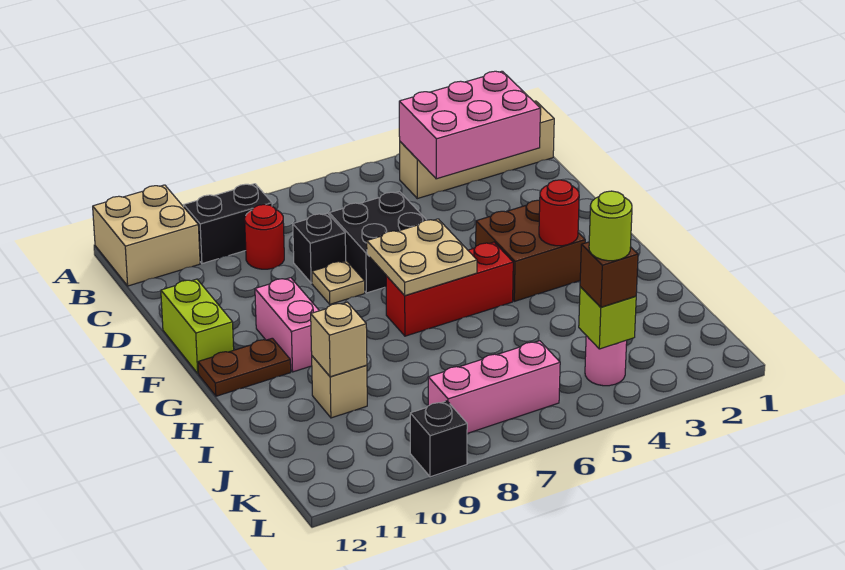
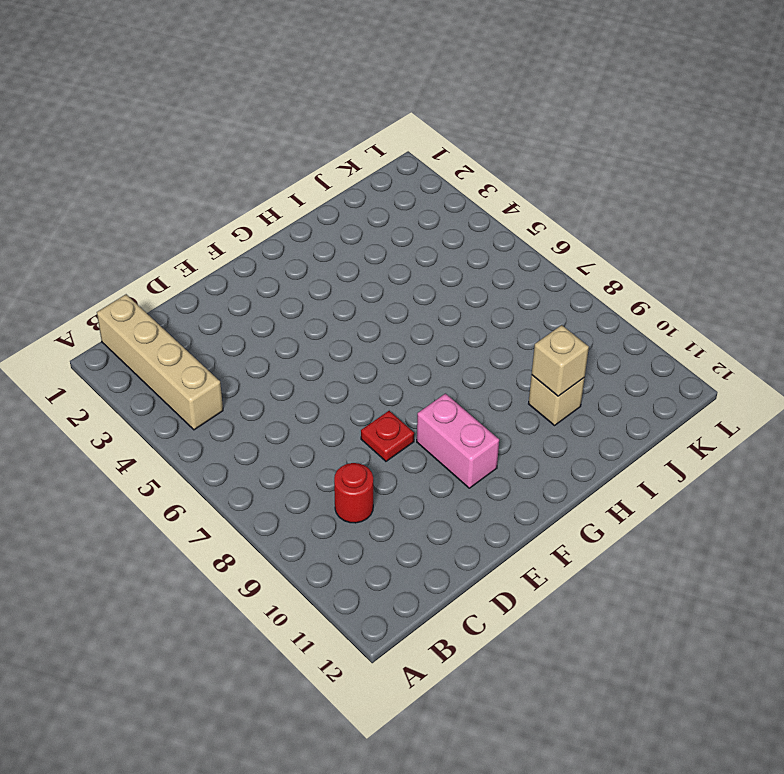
red plate E8 level 1 -> tan plate E8 level 1
pink brick F9:F10 level 1 -> pink brick F10:G10 level 1
none -> tan brick A11:B12 level 1
none -> black brick B9:B10 level 1
none -> black brick D6:E7 level 1

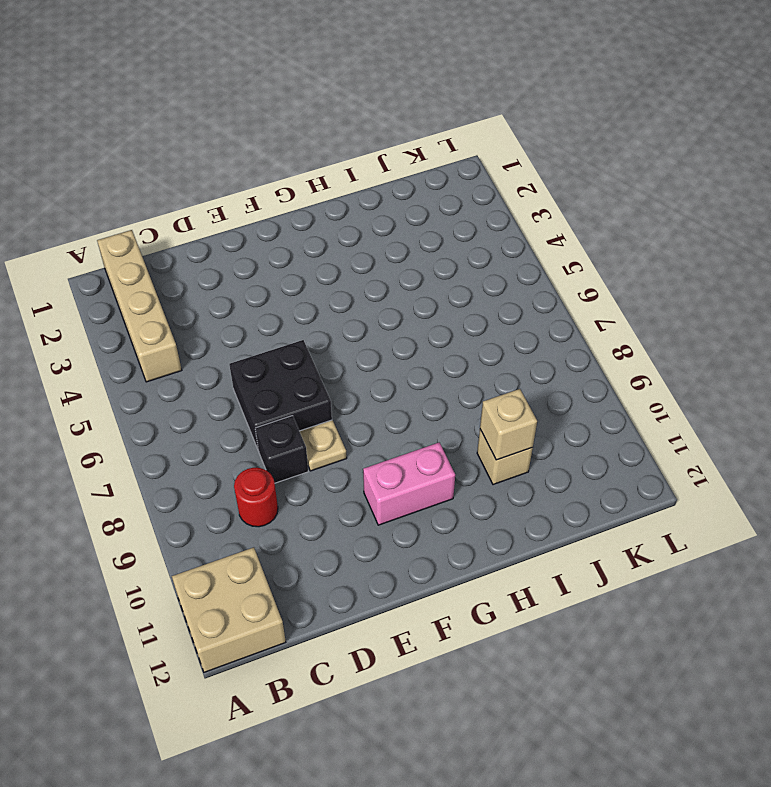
none -> black brick B9:B10 level 1
none -> lime brick E12:F12 level 1
none -> brown brick F3:G4 level 1

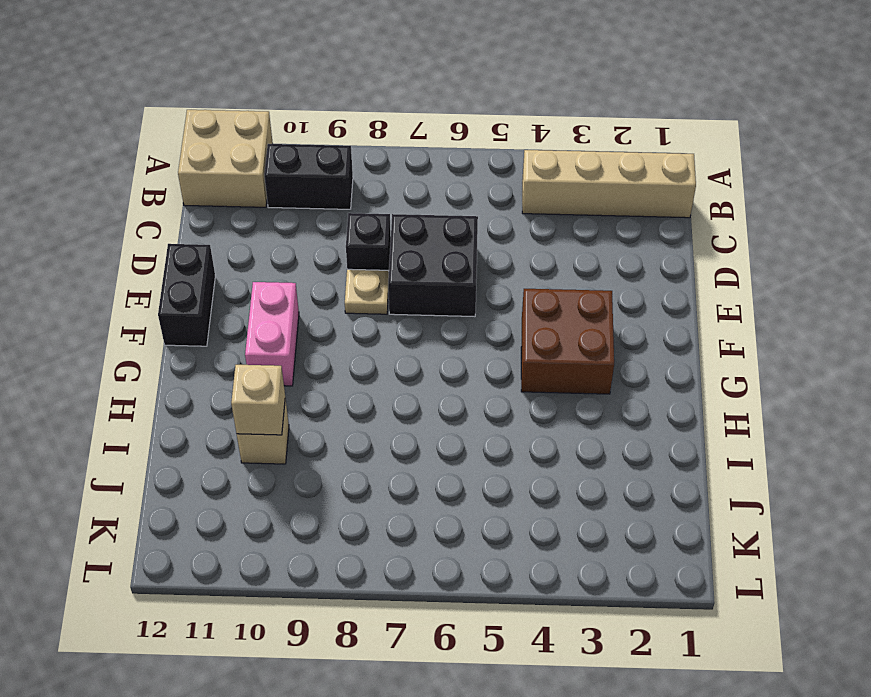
black brick E12:F12 level 1 -> lime brick E12:F12 level 1
none -> red round brick C9 level 1
none -> red brick G5:G7 level 1
none -> brown plate G11:G12 level 1

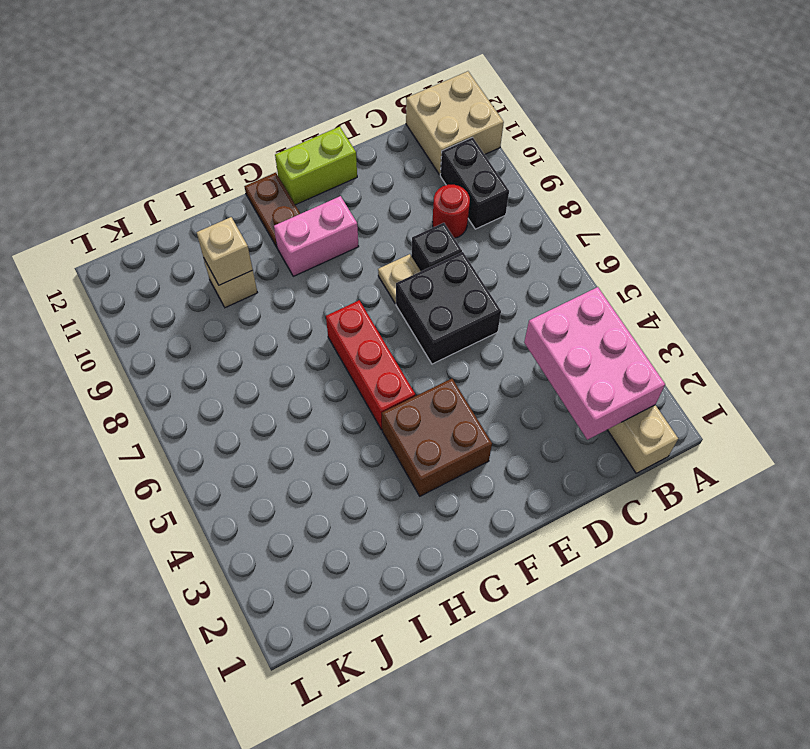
none -> pink round brick K4 level 1
none -> pink brick K6:K8 level 1
none -> black brick L9 level 1

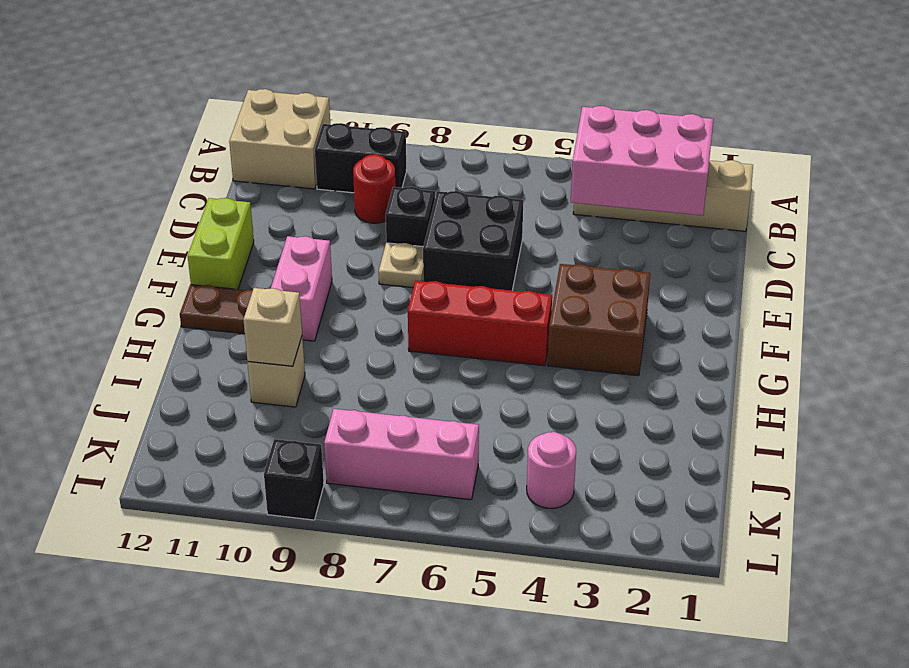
none -> tan plate F6:G7 level 2
none -> red round brick G3 level 2
none -> lime brick K4 level 2

